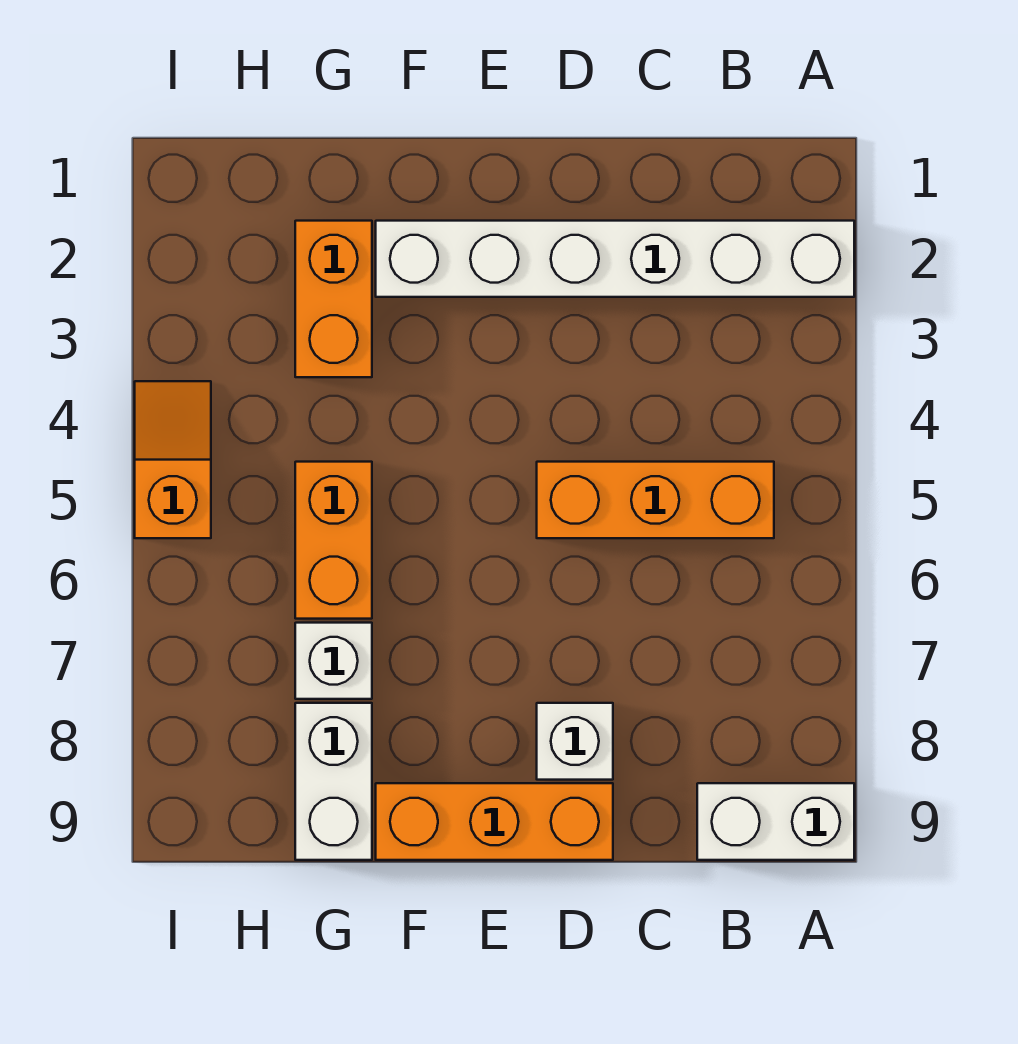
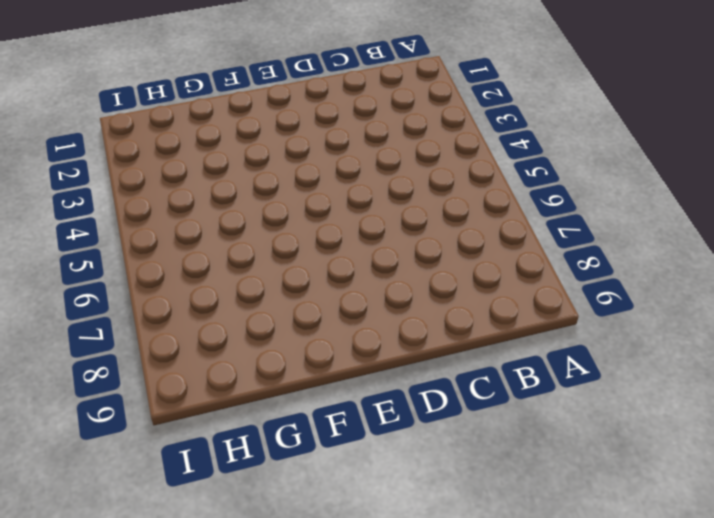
none -> white brick A2:F2 level 1
none -> white brick A9:B9 level 1

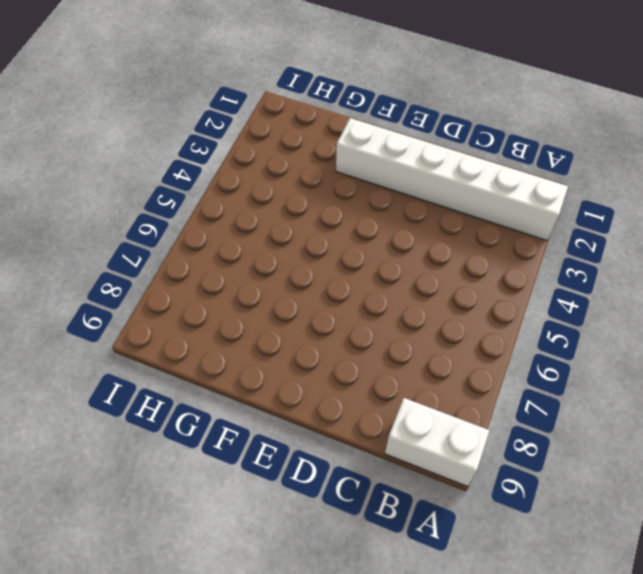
none -> orange brick B5:D5 level 1
none -> white brick D8 level 1

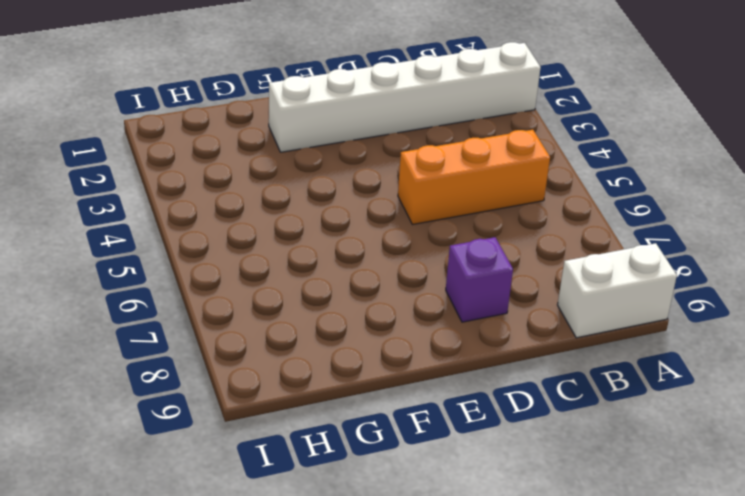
purple brick D8 level 1 -> white brick D8 level 1
none -> orange brick D9:F9 level 1
none -> orange brick G2:G3 level 1

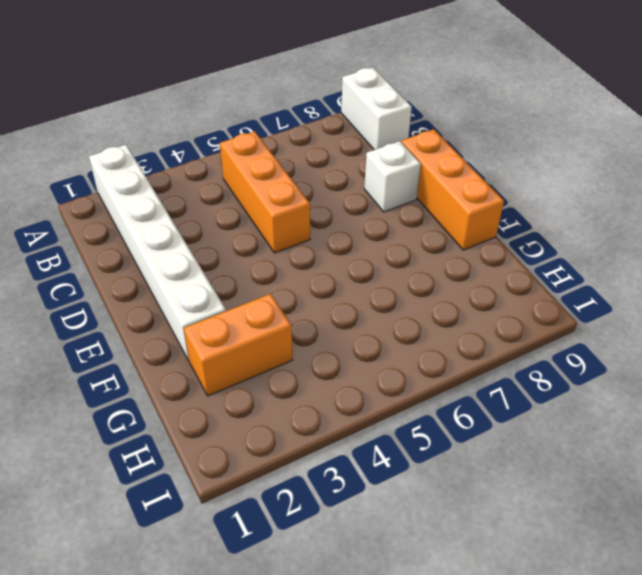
none -> orange brick G5:G6 level 1
none -> white brick G7 level 1

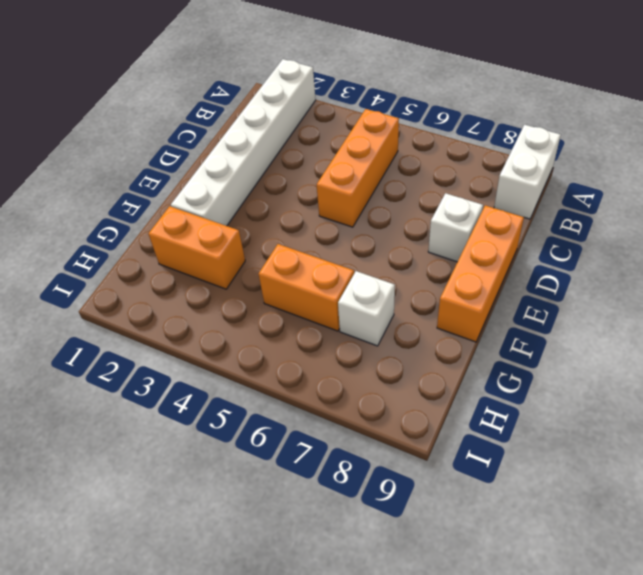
none -> white brick G8:G9 level 1
none -> orange slope I4:I5 level 1 top 5

